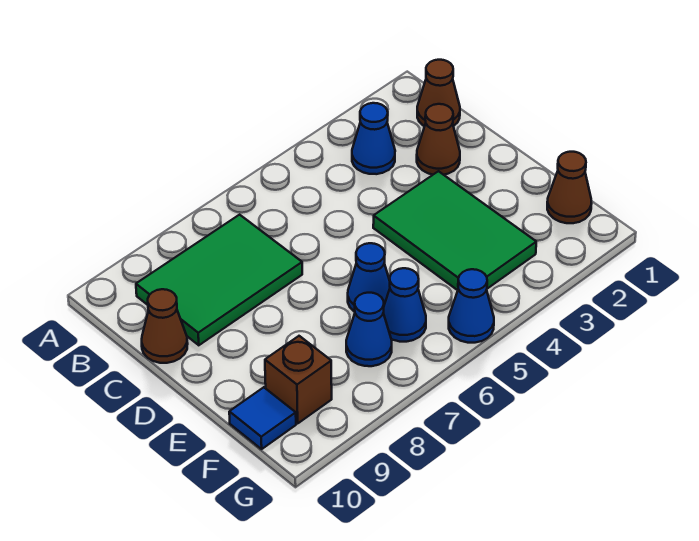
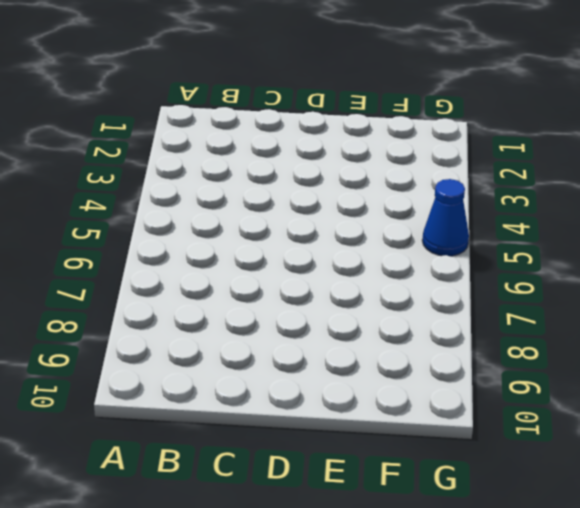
none -> brown cone B1 level 1
none -> blue cone B3 level 1
none -> green tile B7:C9 level 1

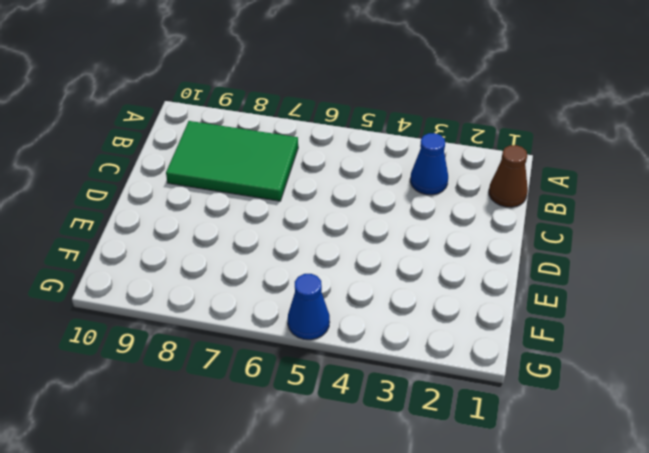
none -> brown cone C2 level 1
none -> brown cone C10 level 1
none -> green tile D3:F4 level 1

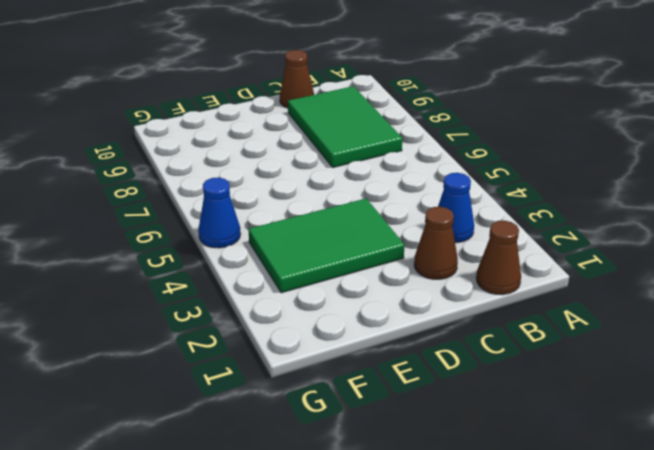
none -> blue cone E6 level 1
none -> brown cone F1 level 1
none -> blue cone F6 level 1

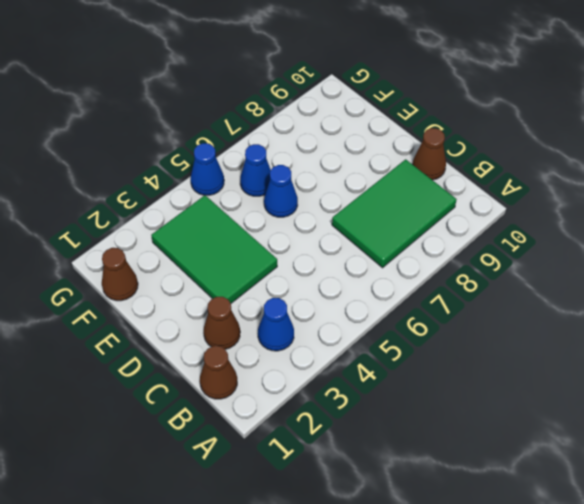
none -> blue cone F7 level 1
none -> brown brick F9 level 1
none -> blue tile F10 level 1

